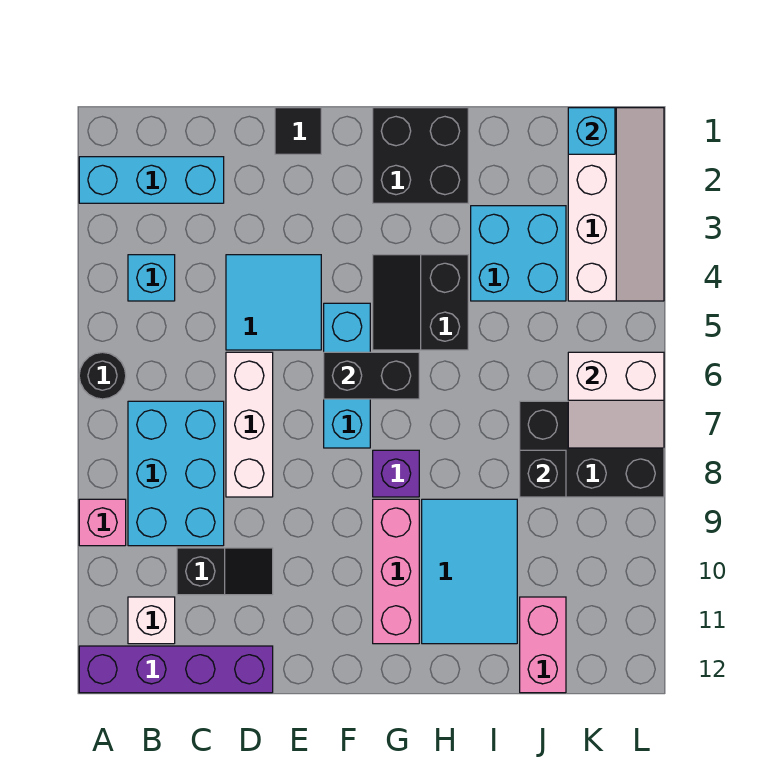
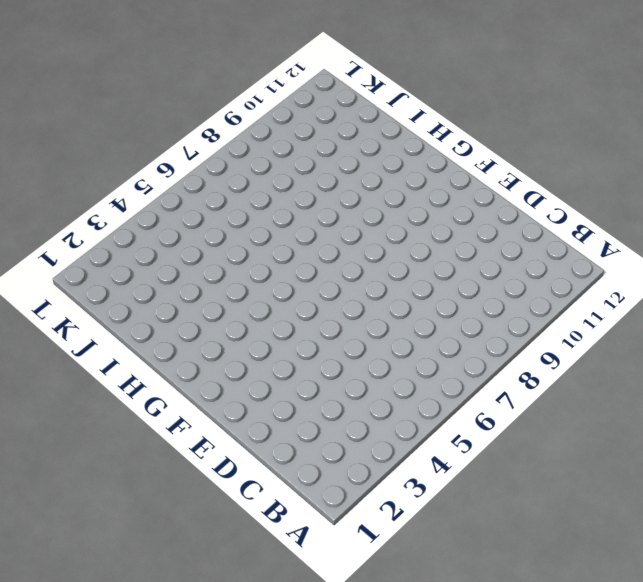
none -> cyan brick A2:C2 level 1
none -> black round brick A6 level 1
none -> pink brick A9 level 1

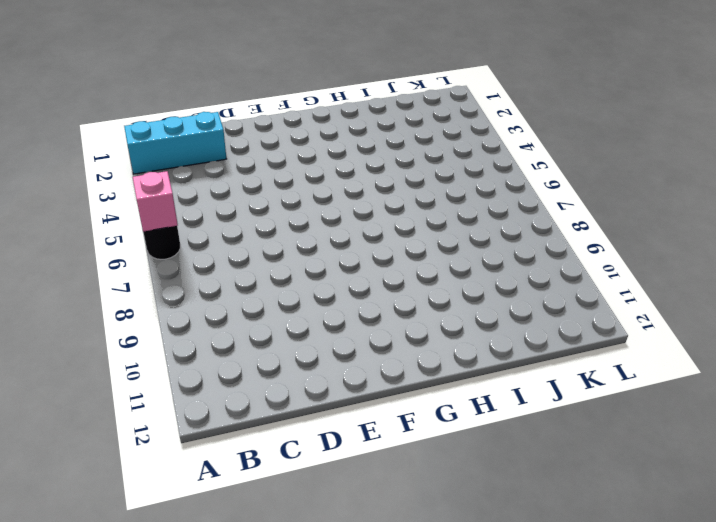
pink brick A6 level 2 -> pink brick A9 level 1
none -> purple brick A12:D12 level 1
none -> cyan brick B4 level 1
none -> cyan brick B7:C9 level 1

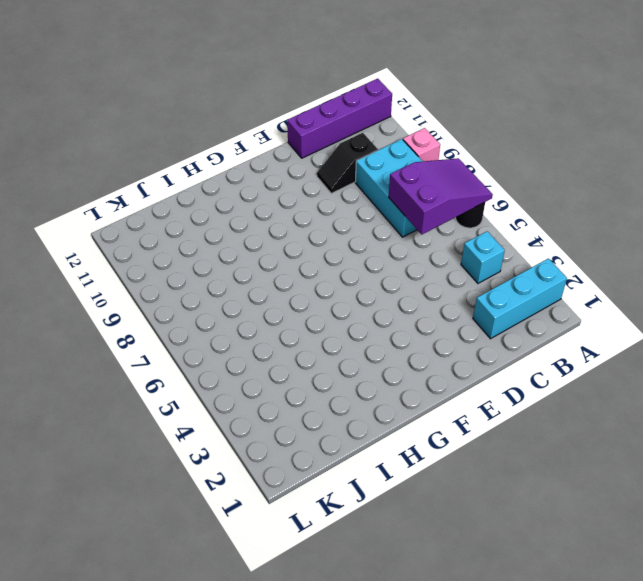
purple slope A6:C7 level 2 top C -> none
none -> white brick B11 level 1
none -> cyan tile D4:E5 level 1
none -> white brick D6:D8 level 1

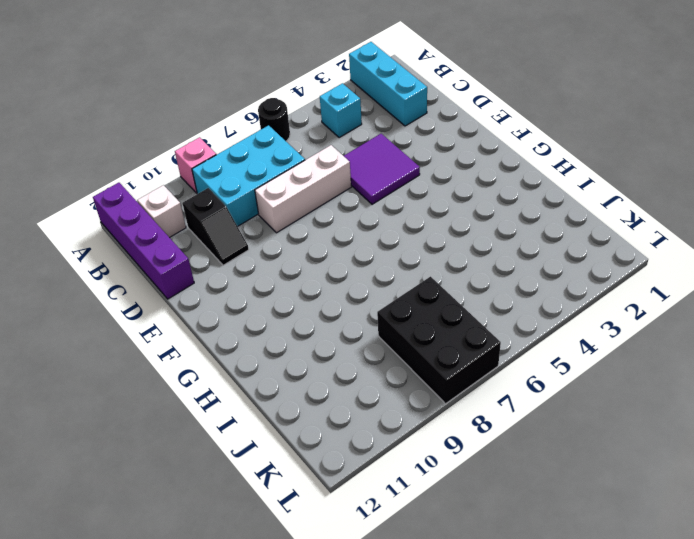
purple tile D4:E5 level 1 -> cyan tile D4:E5 level 1
none -> black tile E1 level 1
none -> cyan brick F5:F7 level 1
none -> black brick G1:H2 level 1

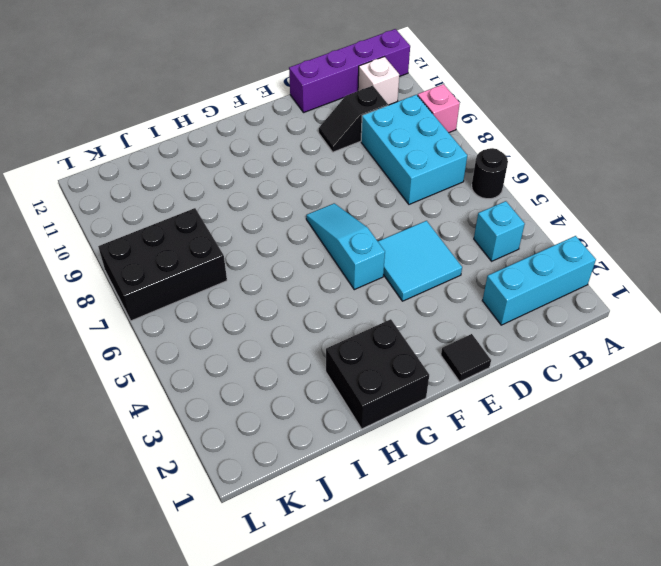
cyan slope F5:F7 level 1 top 5 -> cyan brick F5:F7 level 1
none -> white brick D6:D8 level 1
none -> black slope G4:H5 level 1 top H
none -> purple brick G8 level 1

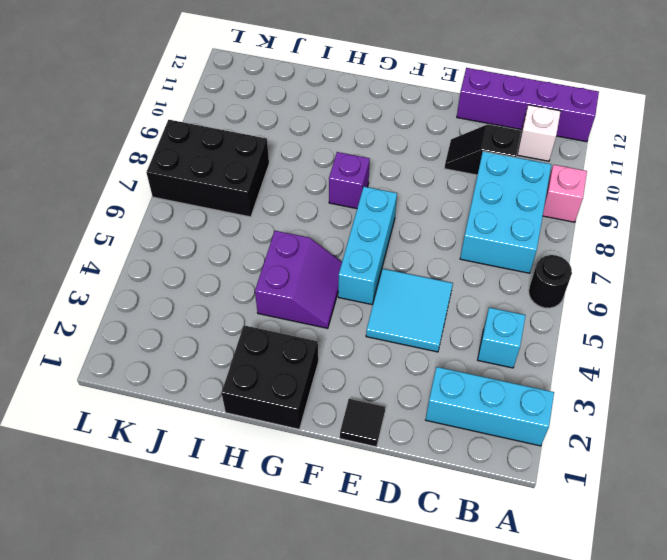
purple slope G4:H5 level 1 top H -> black slope G4:H5 level 1 top H
none -> white brick D6:D8 level 1
none -> pink brick G9:G11 level 1
none -> cyan tile H9:I11 level 1

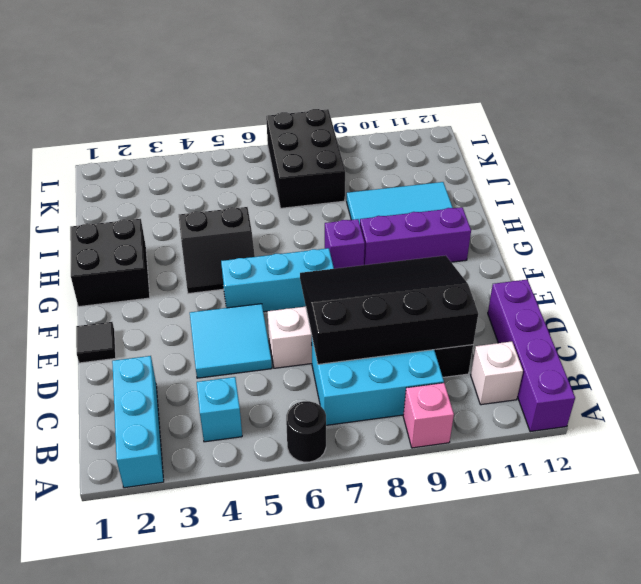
black slope C7:E10 level 2 top C -> none
purple brick G9:G11 level 1 -> pink brick G9:G11 level 1
none -> cyan brick I3:J4 level 1
none -> pink brick J11:J12 level 1
none -> white slope K1:L4 level 1 top K

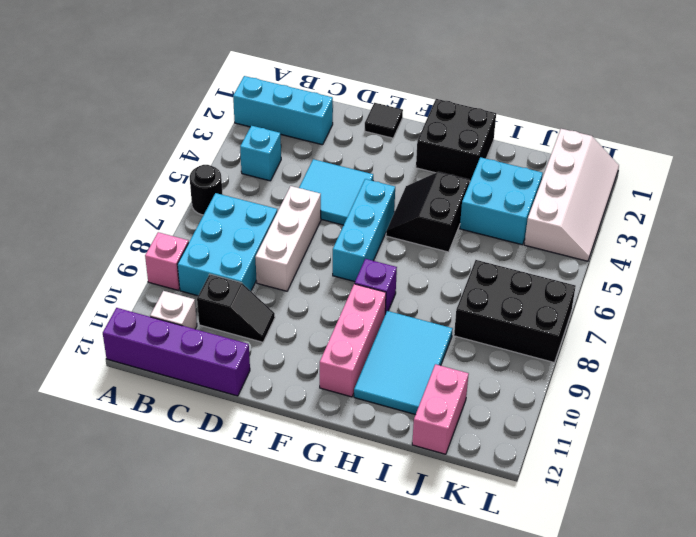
none -> black brick F6:G6 level 2
none -> black brick J8 level 2
none -> cyan brick K1 level 2

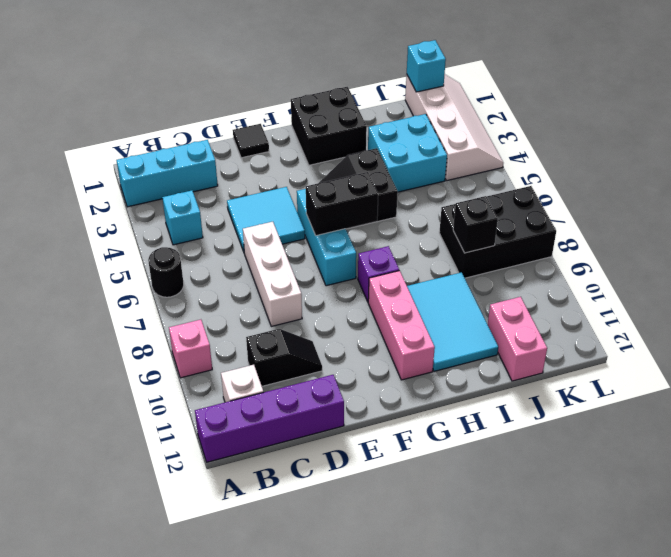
none -> cyan brick B7:C9 level 1
none -> white slope K6:L7 level 2 top 6

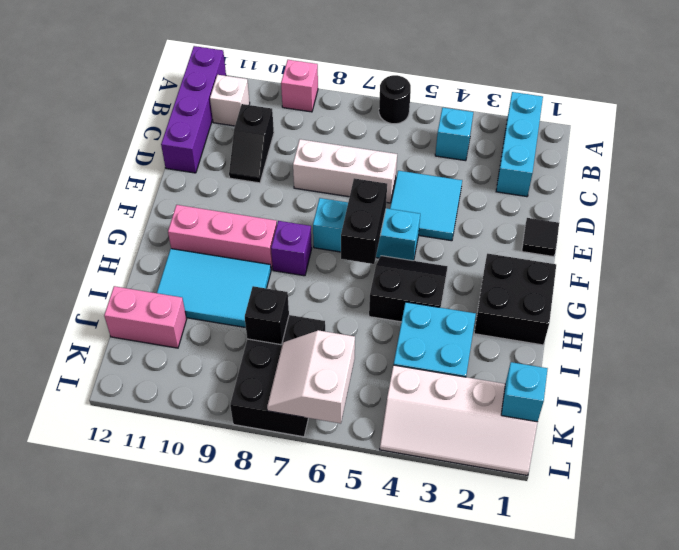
none -> cyan brick B7:C9 level 1

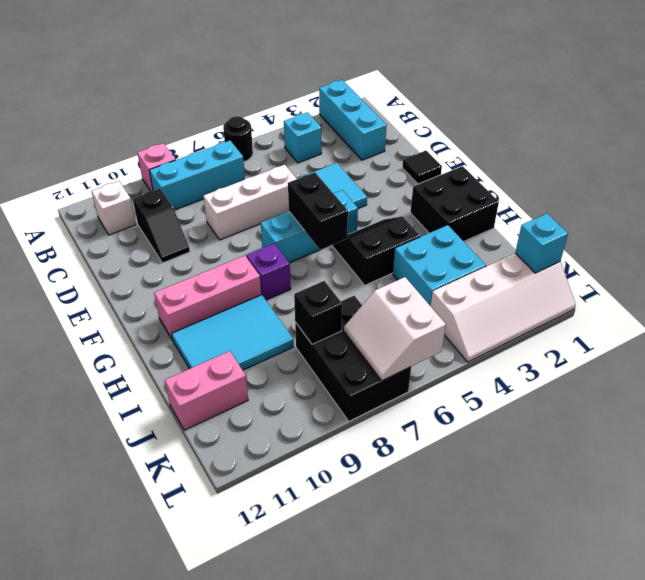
cyan brick B7:B9 level 1 -> cyan brick B7:C9 level 1
none -> purple brick A12:D12 level 1

